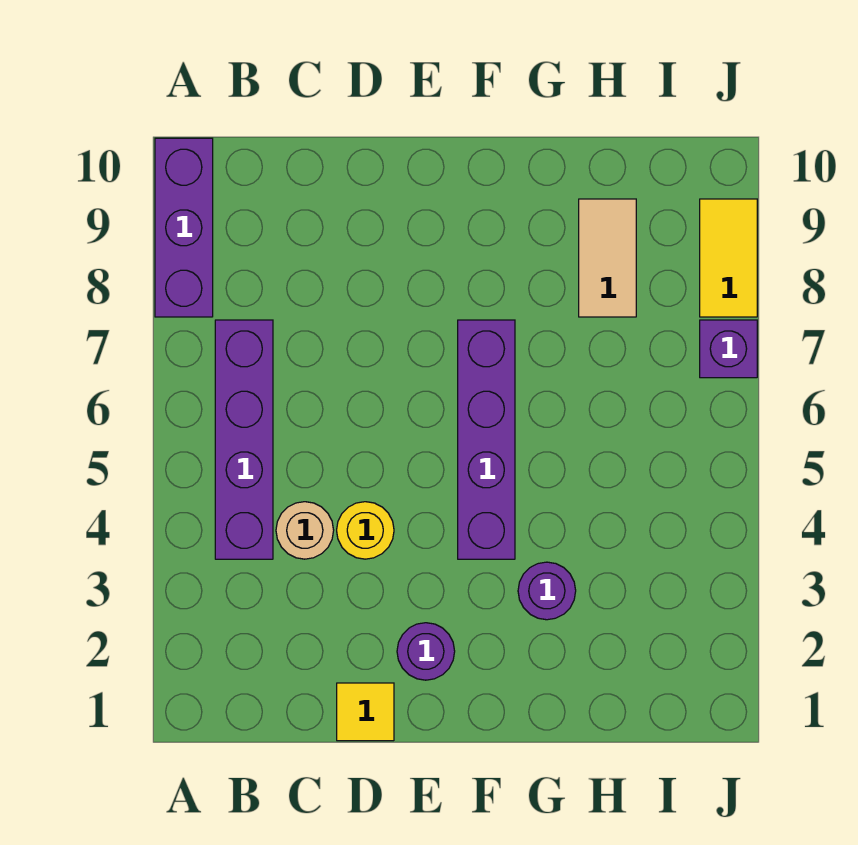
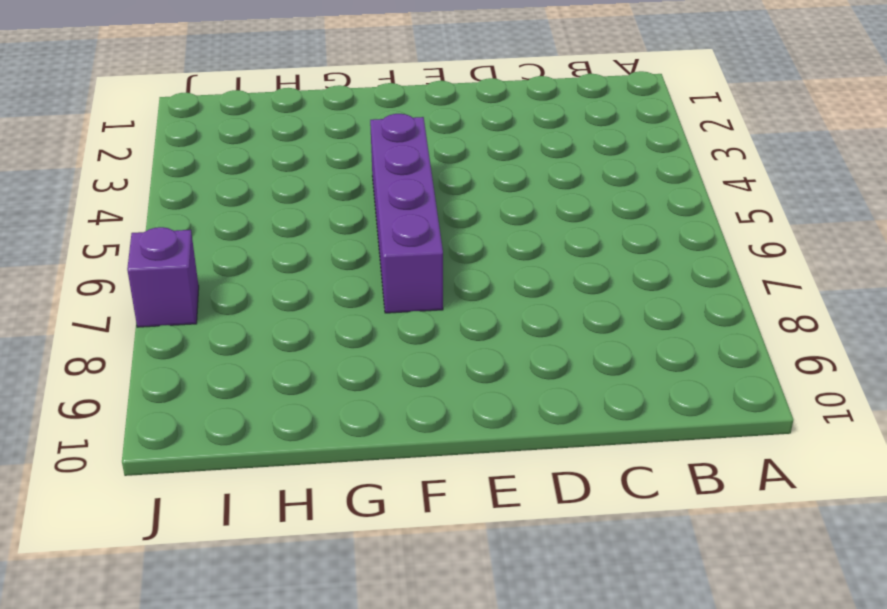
none -> purple brick A8:A10 level 1
none -> purple brick B4:B7 level 1

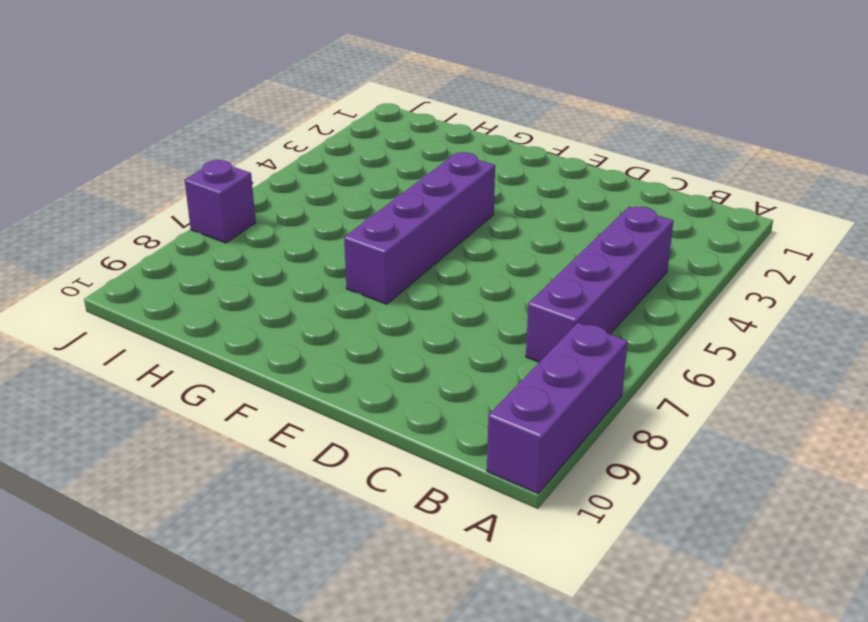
none -> tan round brick C4 level 1
none -> yellow tile D1 level 1

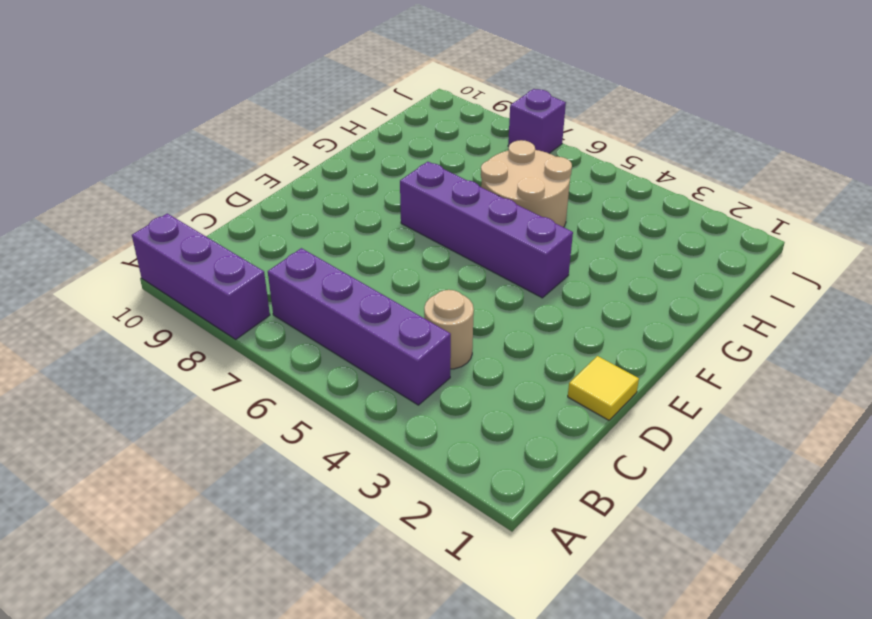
tan round brick G5:H6 level 1 -> none
none -> yellow round brick D4 level 1
none -> purple round brick E2 level 1

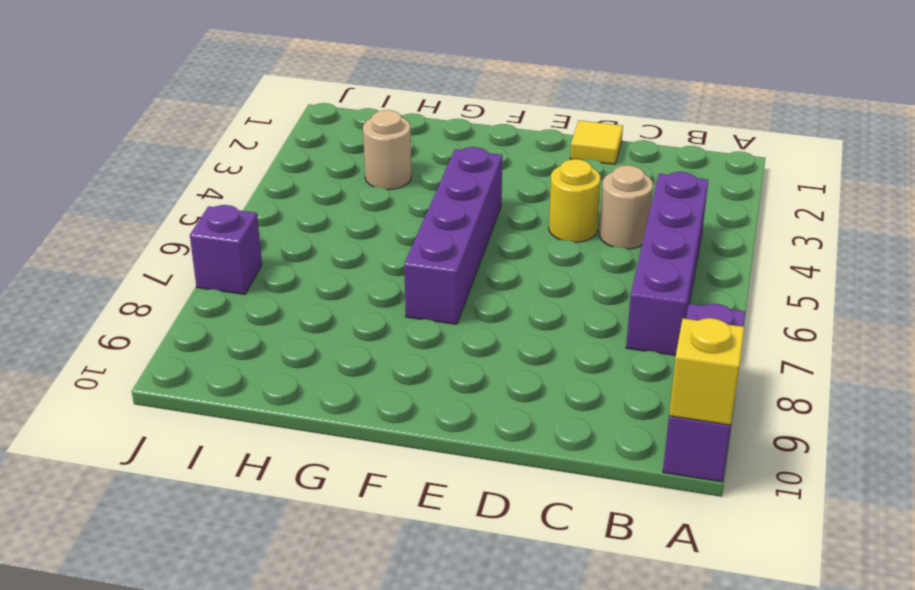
yellow brick A10 level 2 -> none
tan round brick H3 level 1 -> none
none -> purple round brick E2 level 1
none -> purple round brick G3 level 1

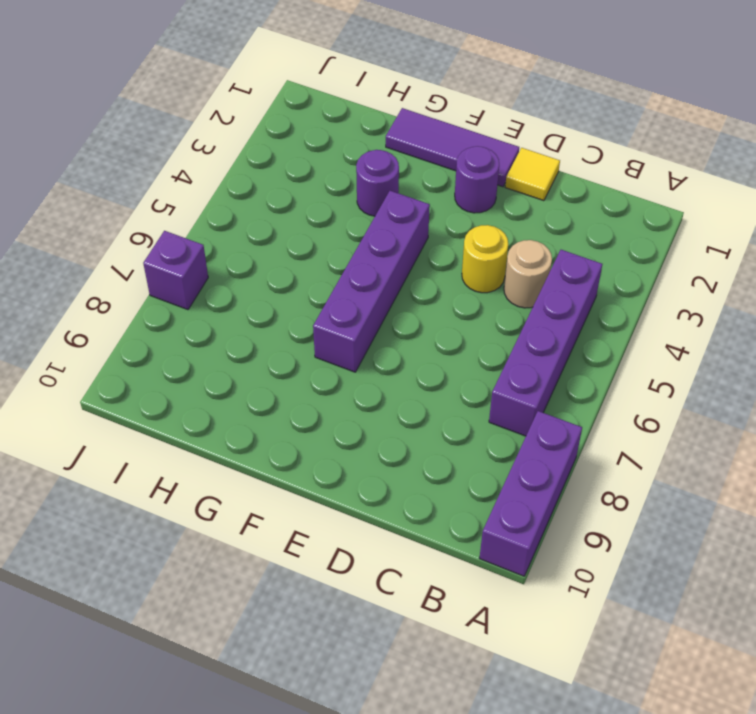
purple tile E1:G1 level 1 -> none
none -> tan tile H8:H9 level 1
none -> yellow tile J8:J9 level 1

